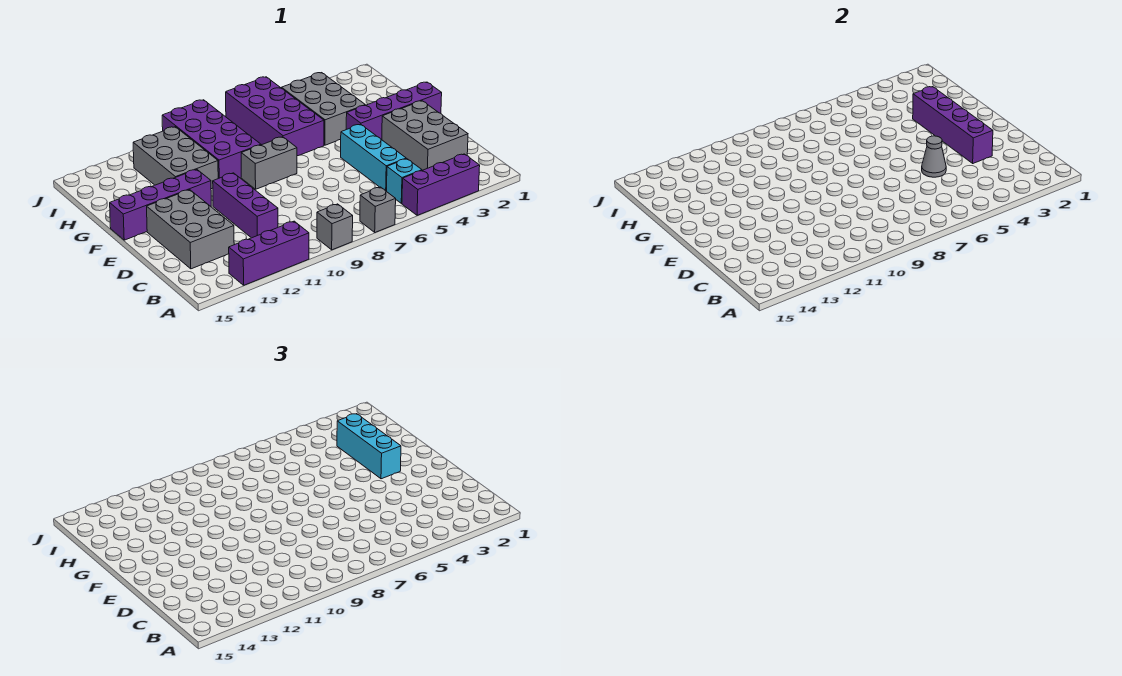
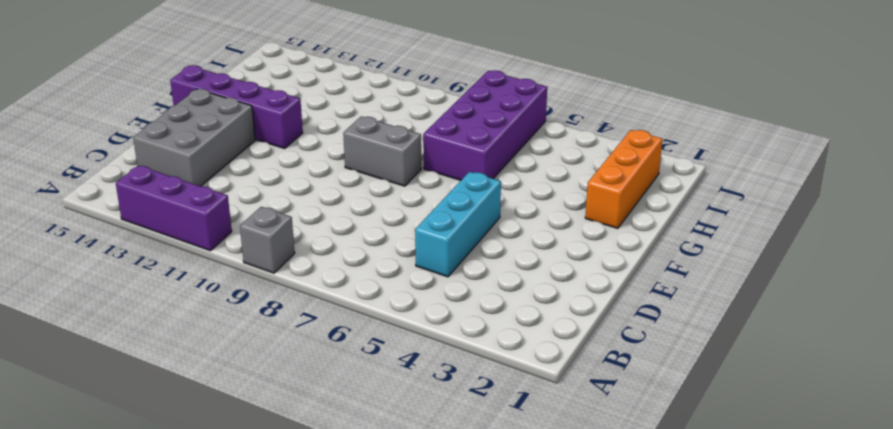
orange brick G2:I2 level 1 -> none
none -> purple brick A3:A5 level 1
none -> grey brick A7 level 1
none -> cyan brick B5 level 1

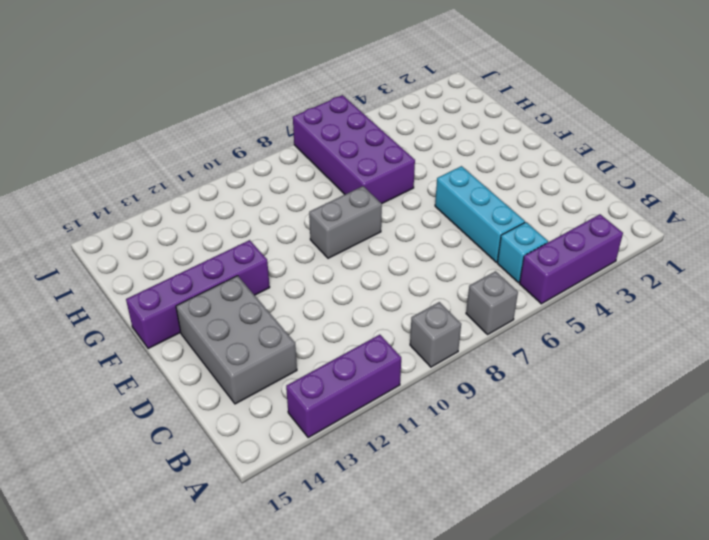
none -> grey brick C2:E3 level 1
none -> purple brick C11:E11 level 1
none -> purple brick F1:F4 level 1

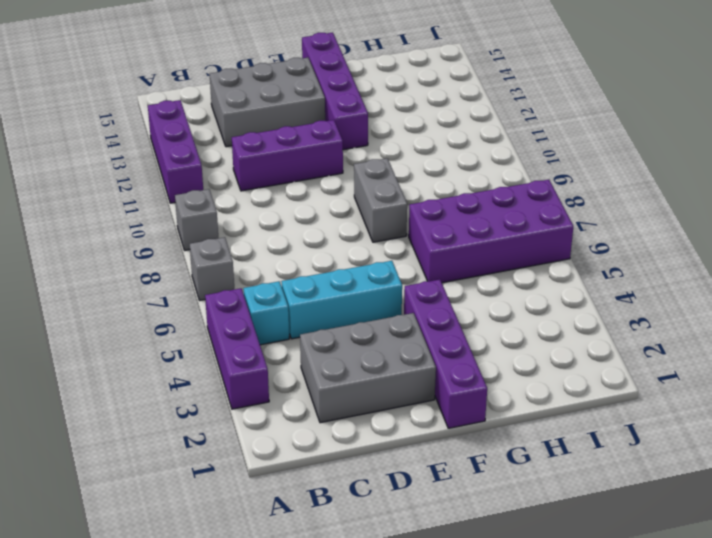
none -> grey brick G4:I5 level 1
none -> purple brick G9:J10 level 1
none -> grey brick G11:I12 level 1

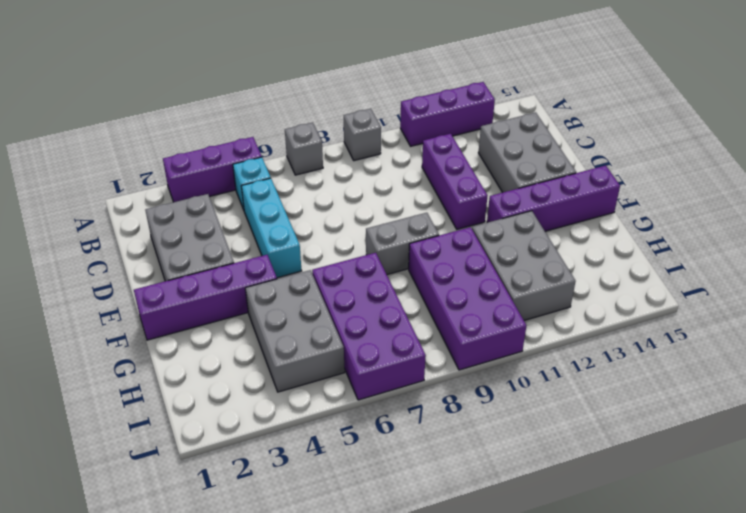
none -> purple brick D3:G3 level 2
none -> grey cone D5 level 2
none -> cyan brick F3:H3 level 3

